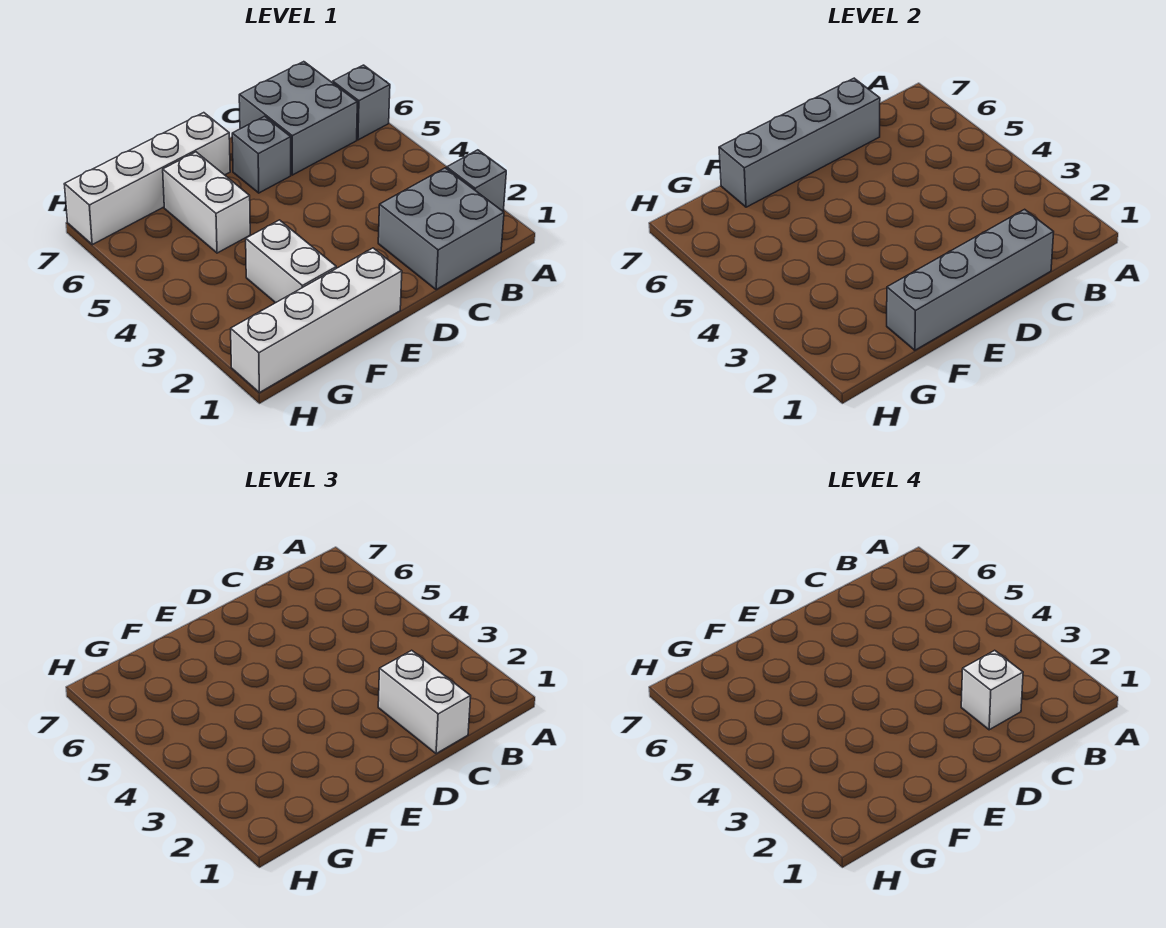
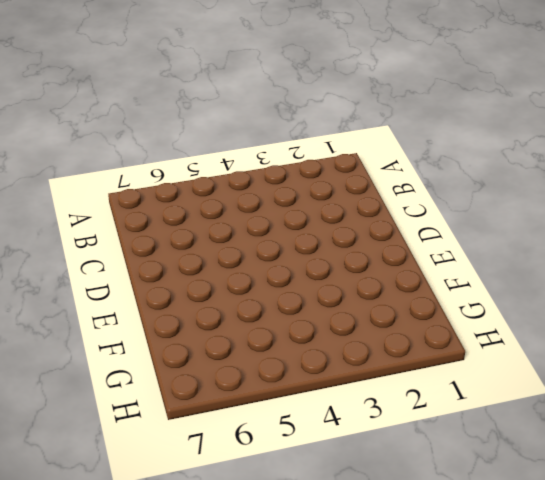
none -> grey brick A2 level 1
none -> grey brick A6 level 1
none -> grey brick B1:C2 level 1

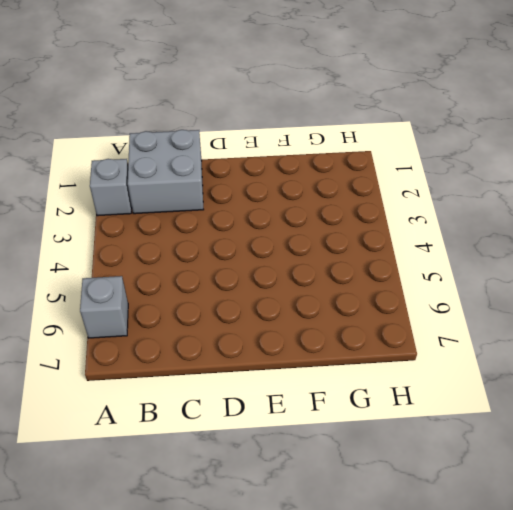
none -> grey brick B6:C7 level 1
none -> grey brick D6 level 1
none -> white brick E1:H1 level 1

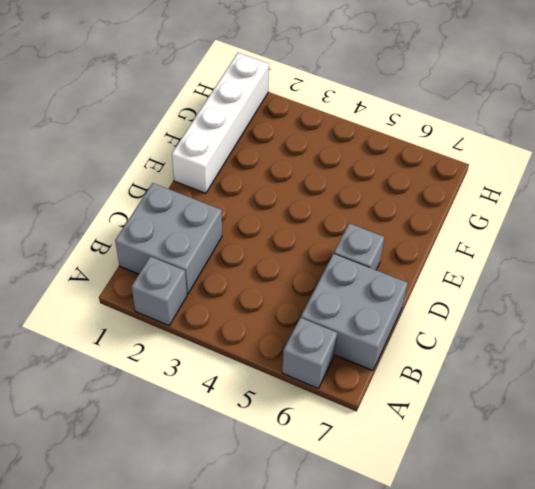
none -> white brick E7:H7 level 1
none -> white brick F2:F3 level 1
none -> white brick F5:F6 level 1

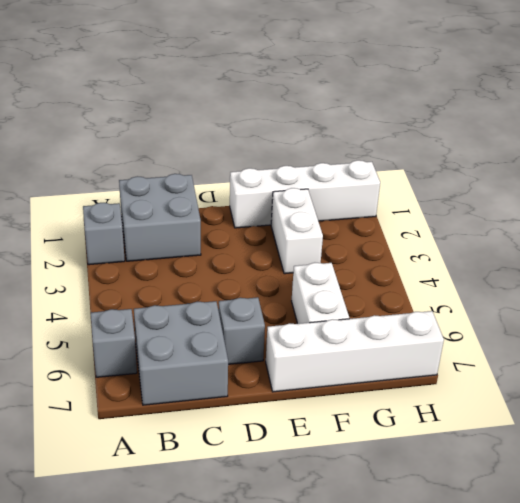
none -> grey brick C1:F1 level 2
none -> grey brick C7:F7 level 2
none -> white brick C1:C2 level 3

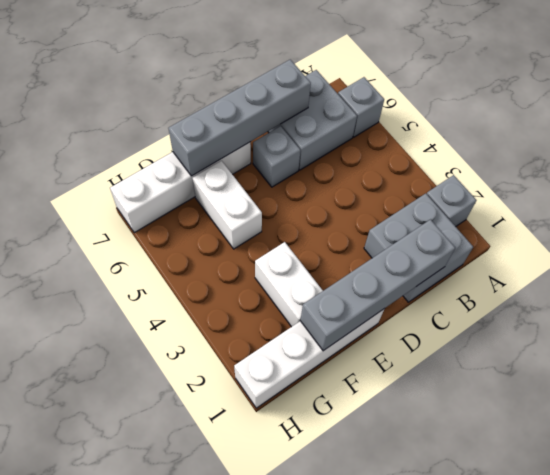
none -> white brick C1:C2 level 3
none -> white brick C2 level 4

